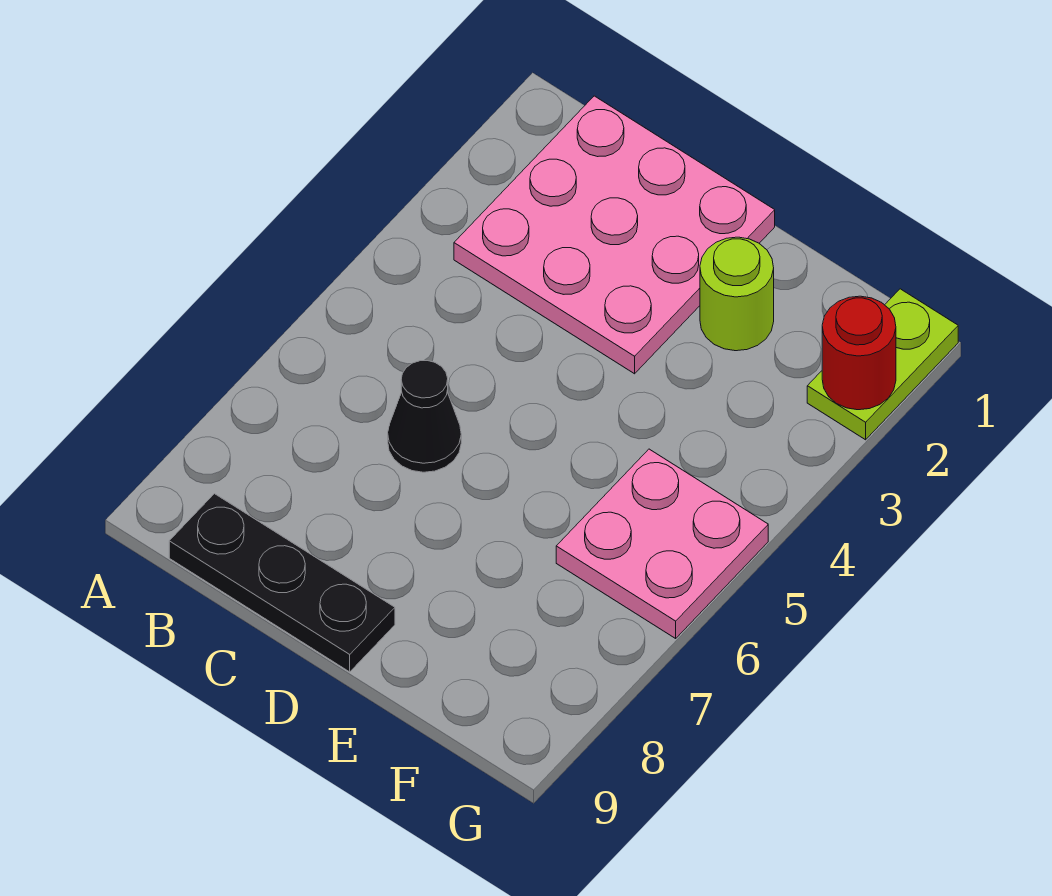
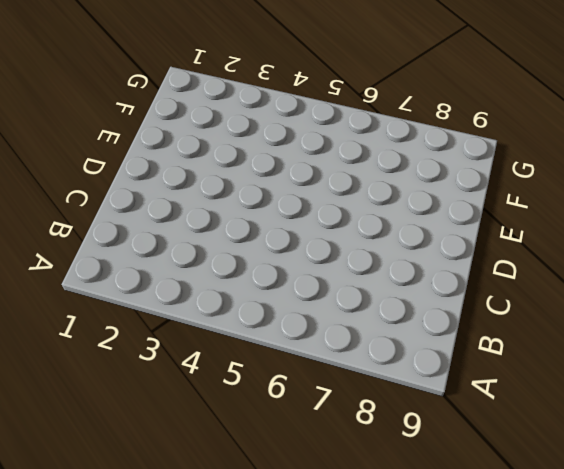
none -> pink plate B1:D3 level 1
none -> black plate B9:D9 level 1

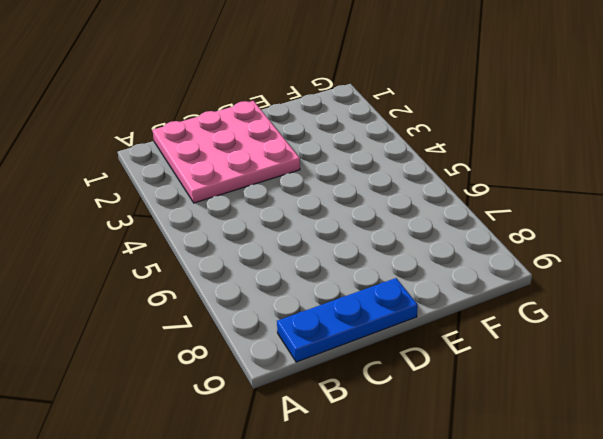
blue plate B9:D9 level 1 -> black plate B9:D9 level 1
none -> black cone C6 level 1
none -> lime round brick E2 level 1

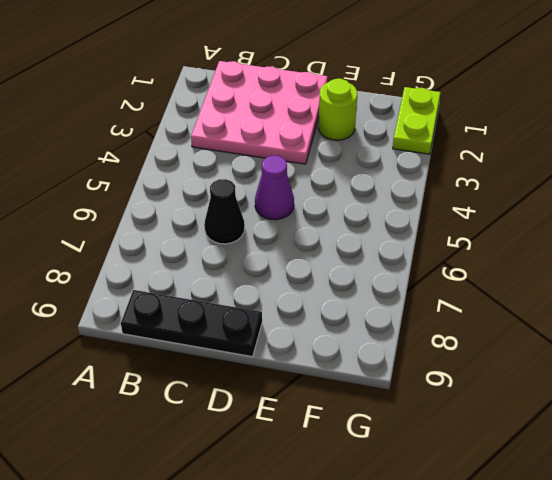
purple cone D5 level 1 -> none
none -> pink plate F5:G6 level 1
none -> red round brick G2 level 2

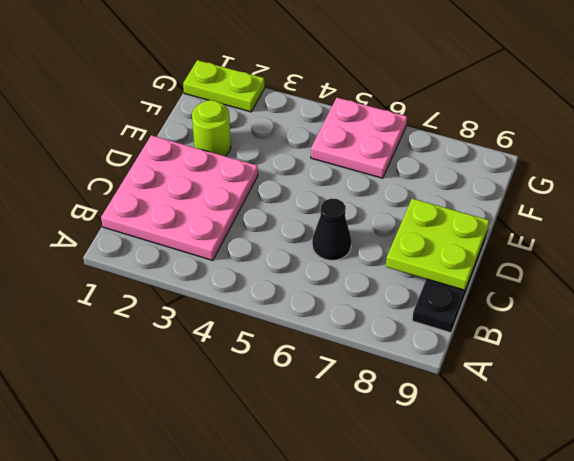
lime plate C8:D9 level 2 -> none
none -> red round brick G2 level 2

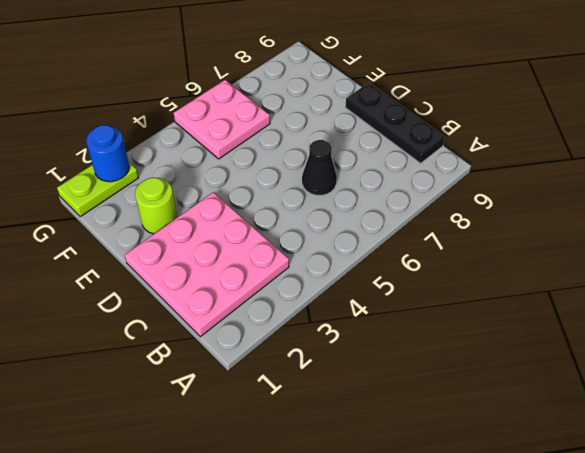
blue round brick G2 level 2 -> red round brick G2 level 2

